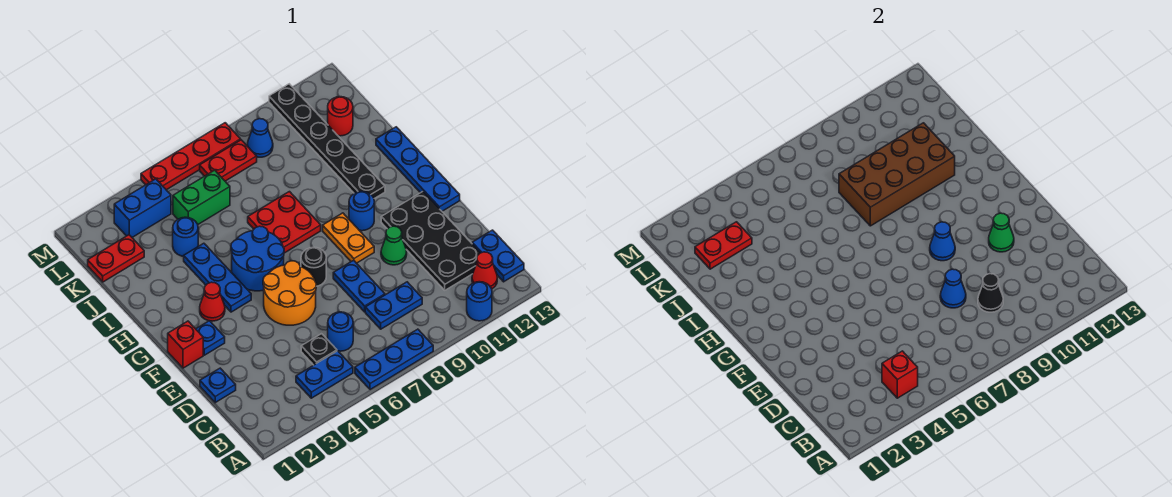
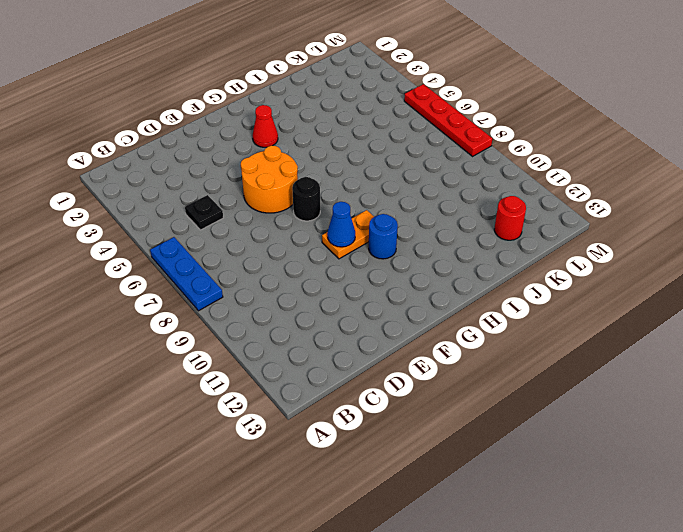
none -> blue round brick A11 level 1
none -> blue plate B4:B5 level 1
none -> red cone B12 level 1
none -> blue plate B13:C13 level 1

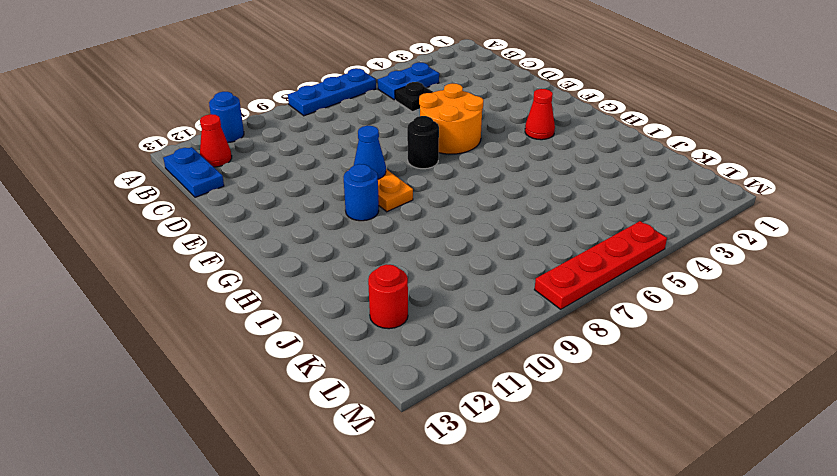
none -> blue round brick C6 level 1
none -> blue plate C8:C9 level 1
none -> black plate C11:F12 level 1
none -> blue plate D1 level 1

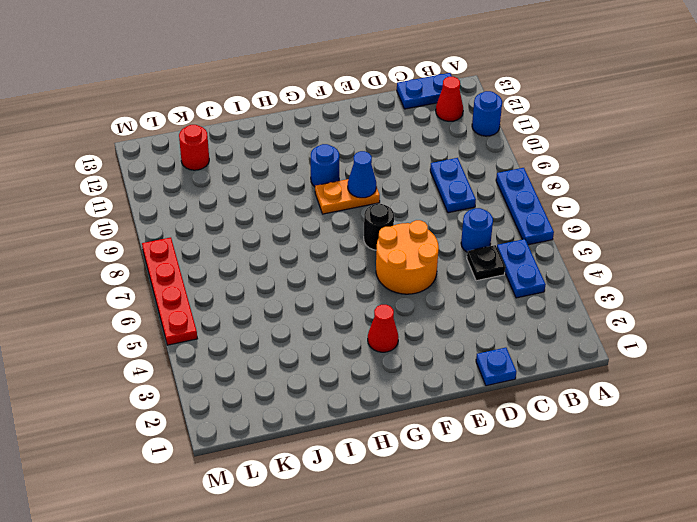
none -> black plate C11:F12 level 1
none -> blue plate D8:E8 level 1
none -> green cone E10 level 1
none -> red brick F1 level 1

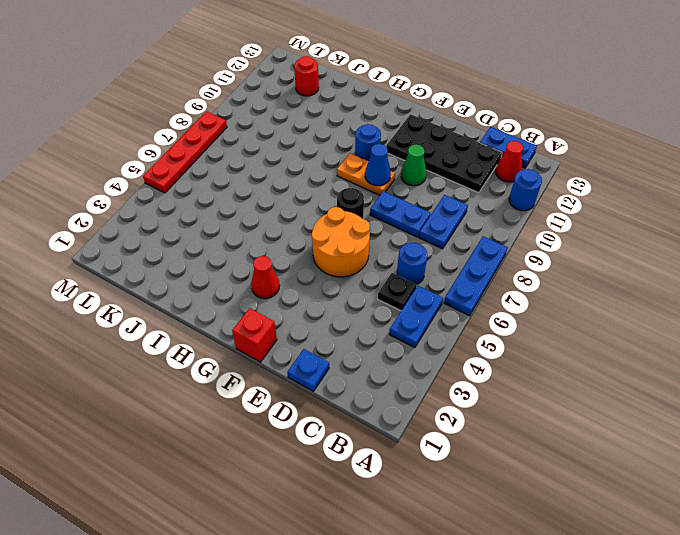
none -> blue plate F2 level 1
none -> blue plate F13:I13 level 1
none -> blue plate G4:I4 level 1
none -> blue round brick G5:H6 level 1

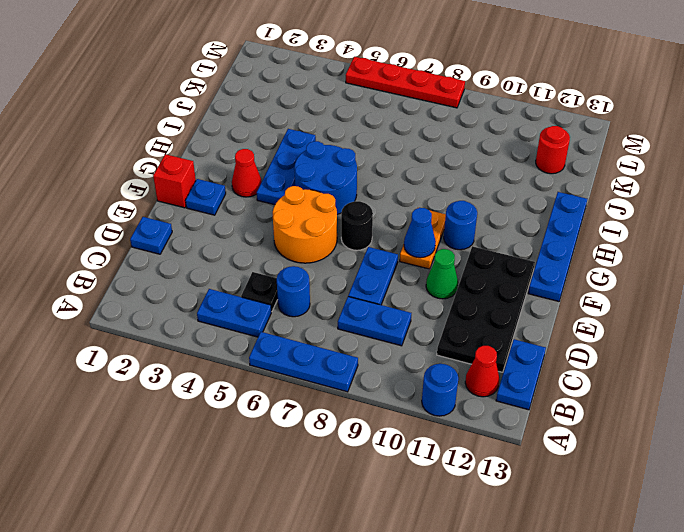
none -> red plate H7:I8 level 1
none -> black plate H11:M11 level 1
none -> blue round brick J4 level 1
none -> red plate K1:K2 level 1

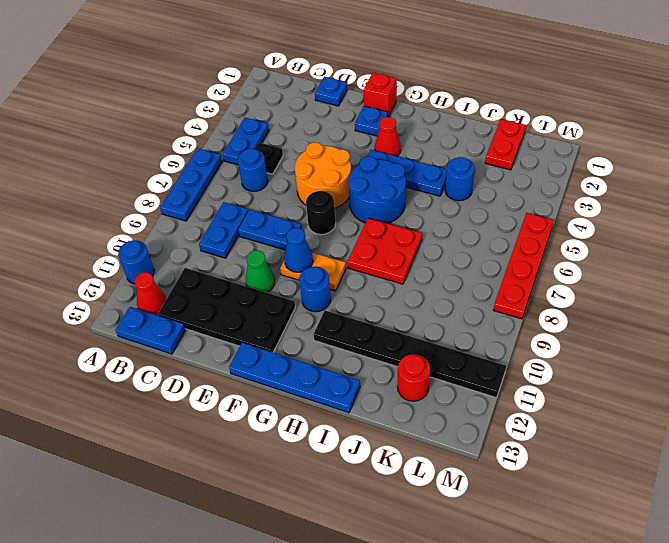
none -> green brick K5:K6 level 1
none -> blue brick L3:L4 level 1
none -> red plate L7:L8 level 1
none -> blue cone L9 level 1

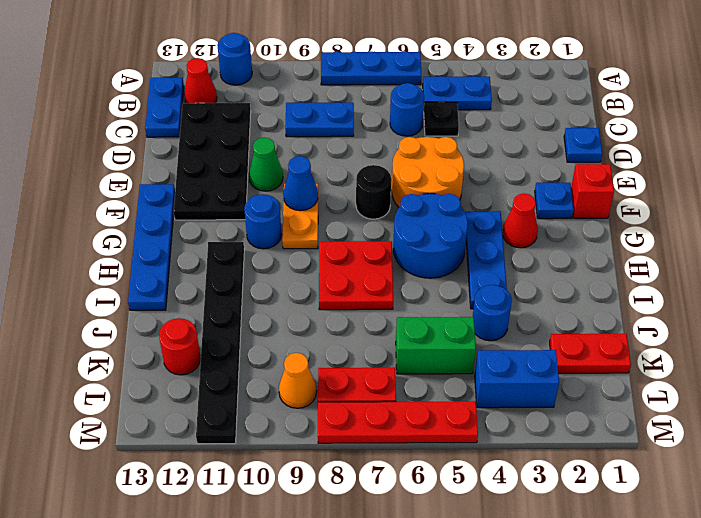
orange cone L9 level 1 -> blue cone L9 level 1
none -> blue plate D8:E8 level 1
none -> red brick B4 level 2
none -> black cone C9 level 2
none -> blue cone D8 level 2

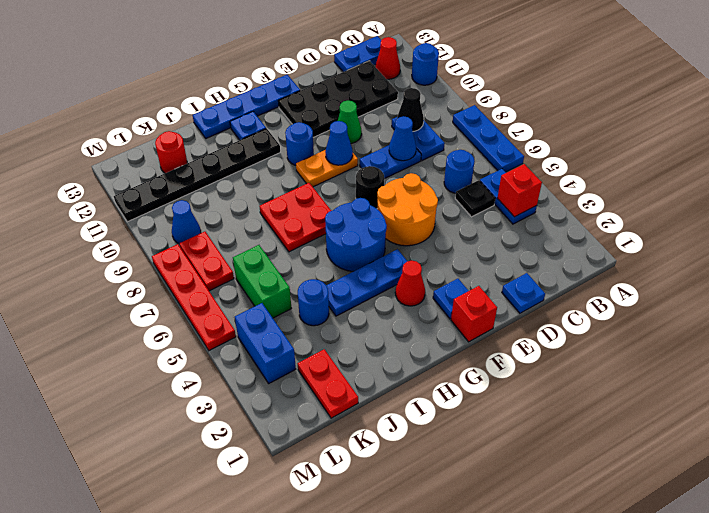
blue plate H12 level 1 -> none
none -> green cone E11 level 2
none -> brown brick I8:J11 level 2
none -> red plate K2:K3 level 2

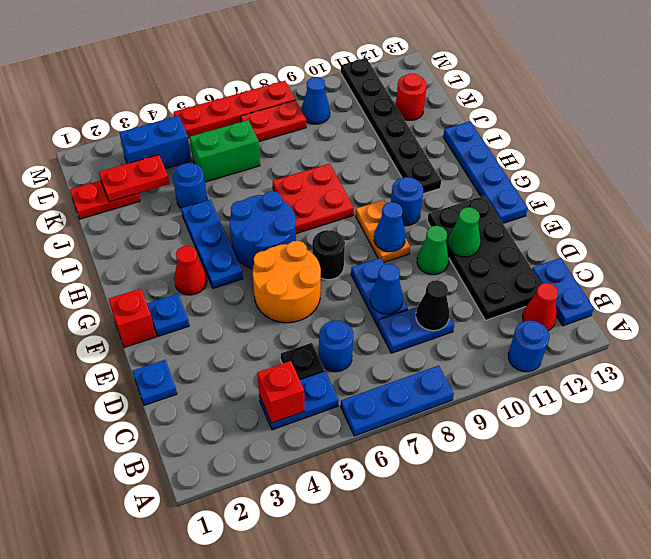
none -> brown brick I8:J11 level 2

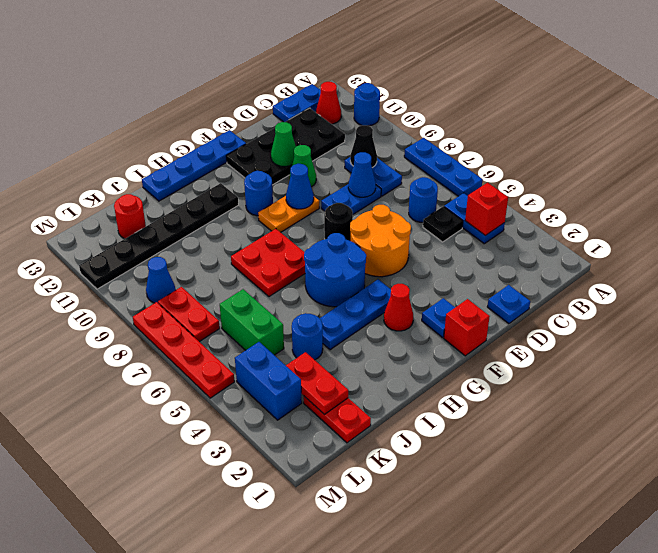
none -> brown brick I8:J11 level 2

